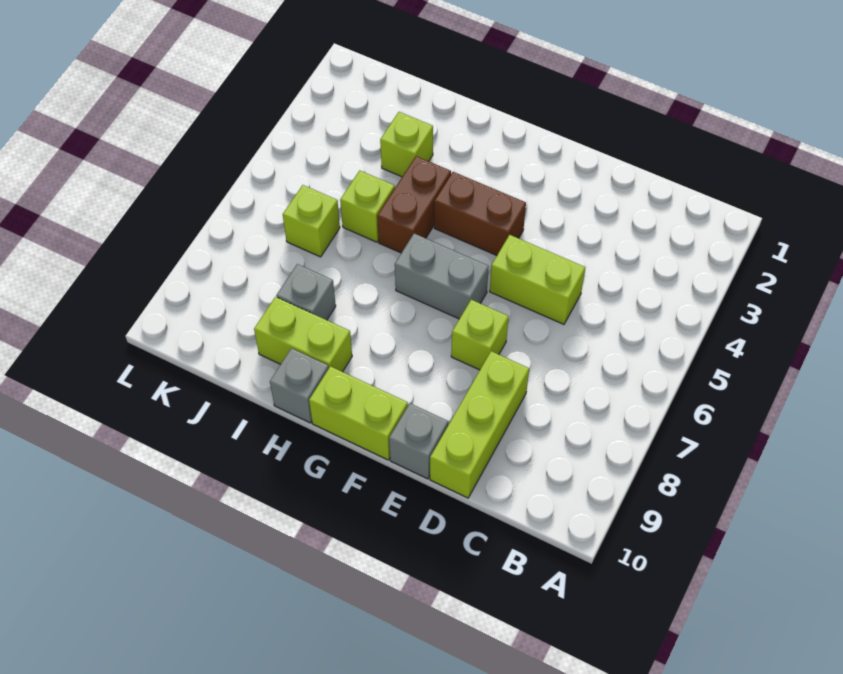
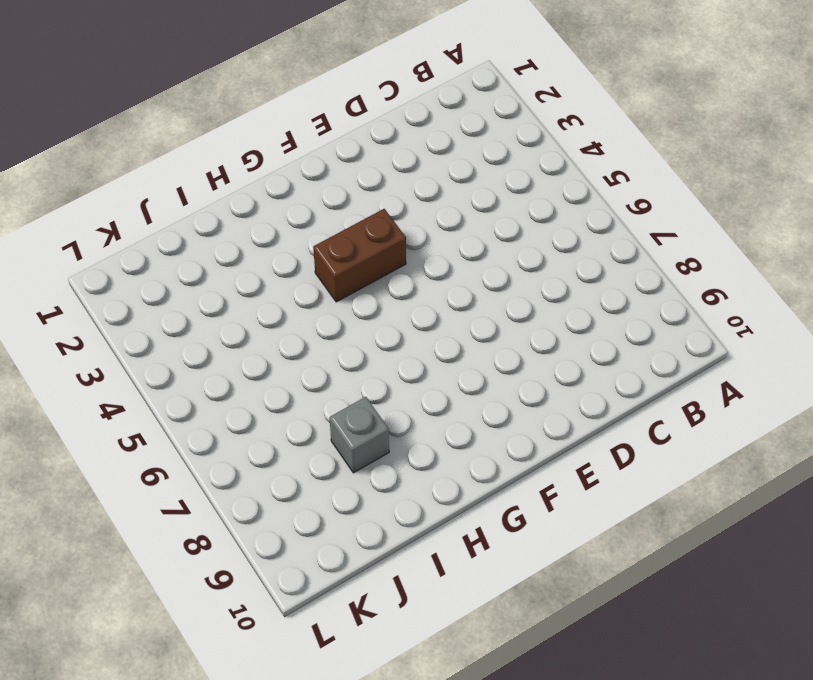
none -> lime brick D5:E5 level 1
none -> lime brick D8:D10 level 1
none -> lime brick E7 level 1

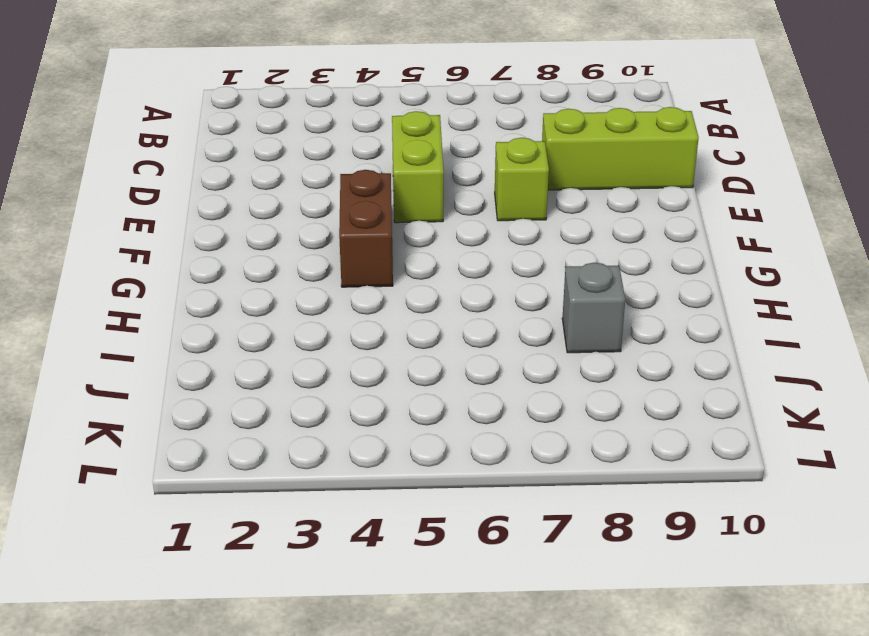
none -> grey brick E10 level 1
none -> grey brick F6:G6 level 1
none -> lime brick F10:G10 level 1

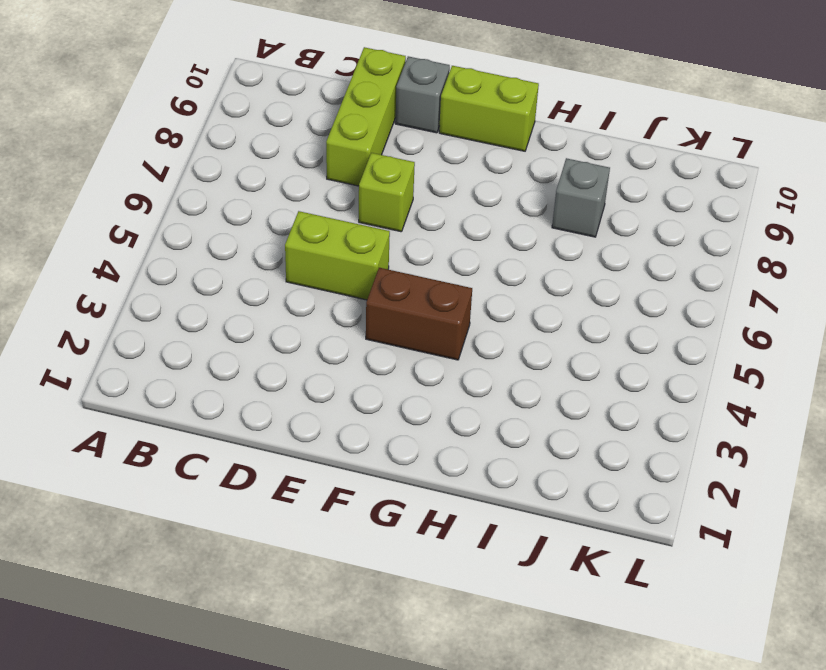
none -> grey brick F6:G6 level 1
none -> brown brick H4:H5 level 1
none -> lime brick H9:I9 level 1

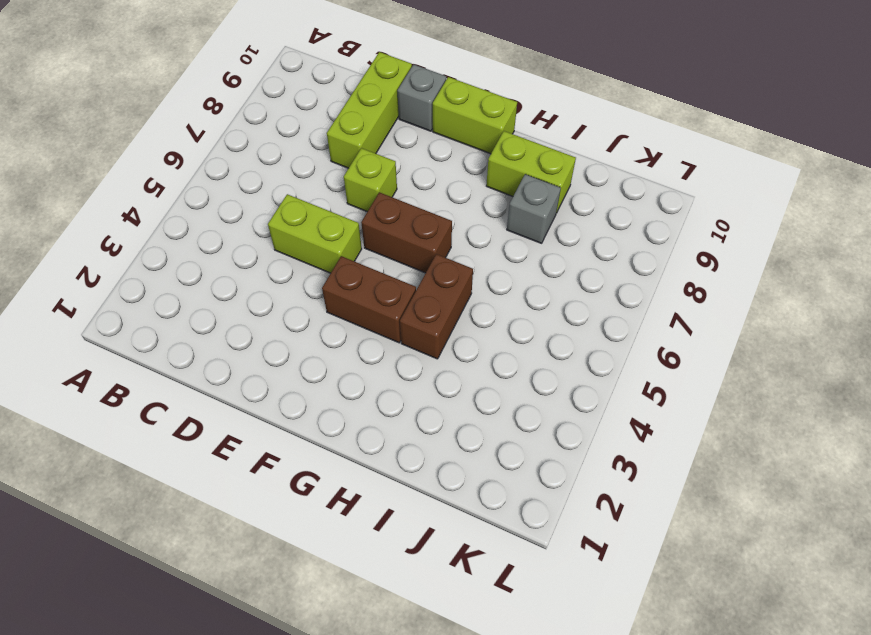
brown brick F6:G6 level 1 -> grey brick F6:G6 level 1
none -> grey brick H10 level 1
none -> lime brick I3 level 1
none -> lime brick I5 level 1

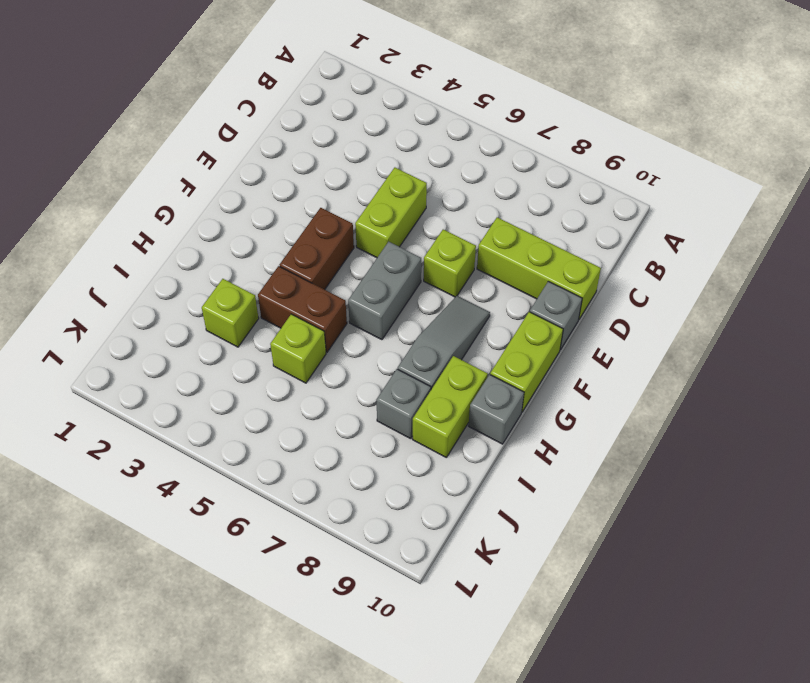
grey slope F8:H8 level 1 top H -> none
none -> lime brick J6 level 1

